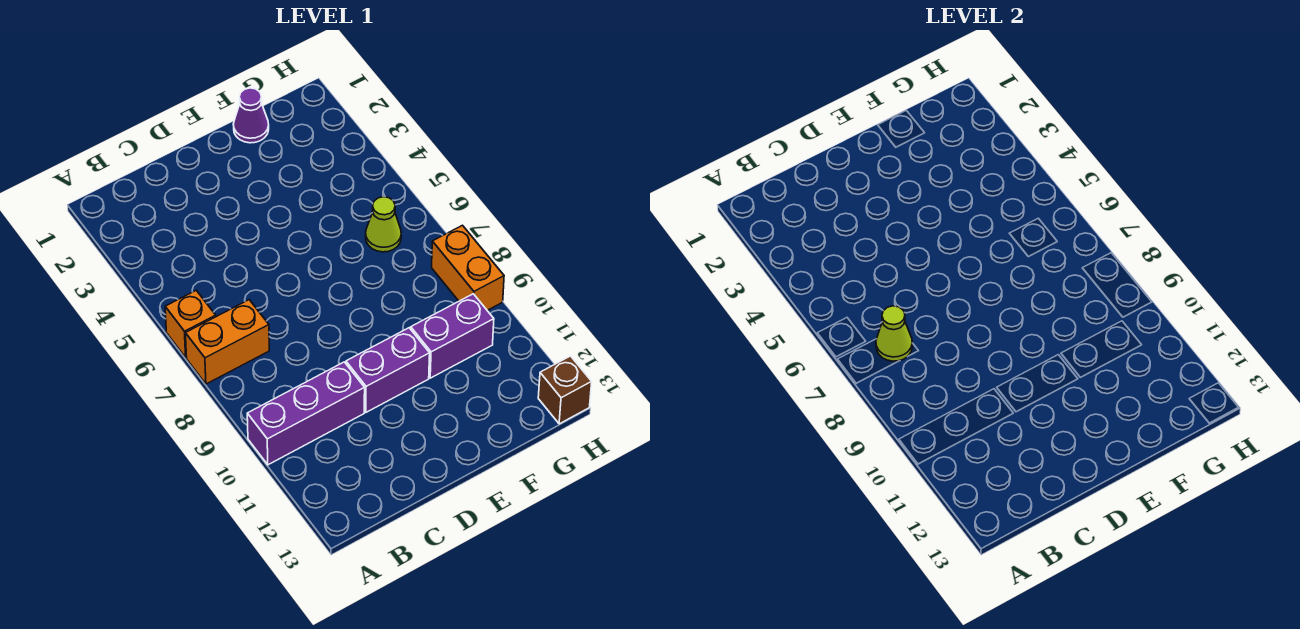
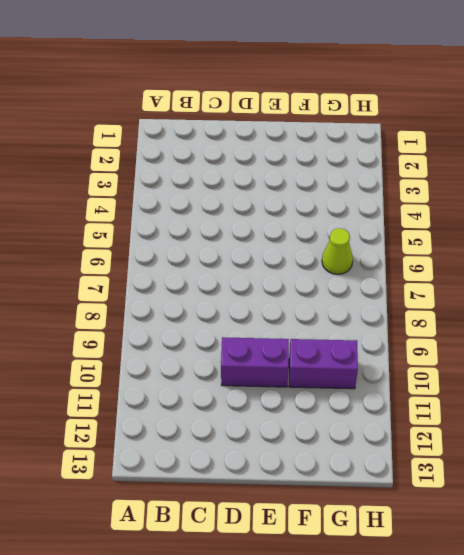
none -> orange brick A6 level 1
none -> orange brick A7:B7 level 1

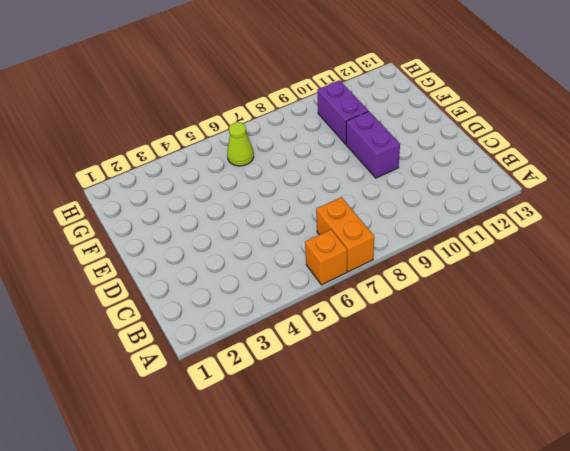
none -> purple brick A10:C10 level 1
none -> purple cone F1 level 1

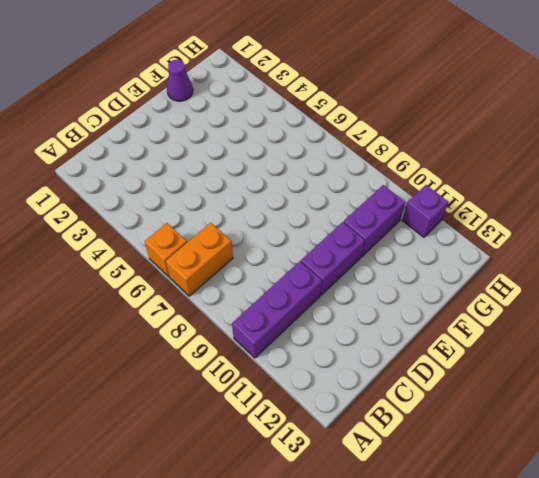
purple brick H11 level 1 -> none
none -> lime cone G6 level 1
none -> orange brick H8:H9 level 1

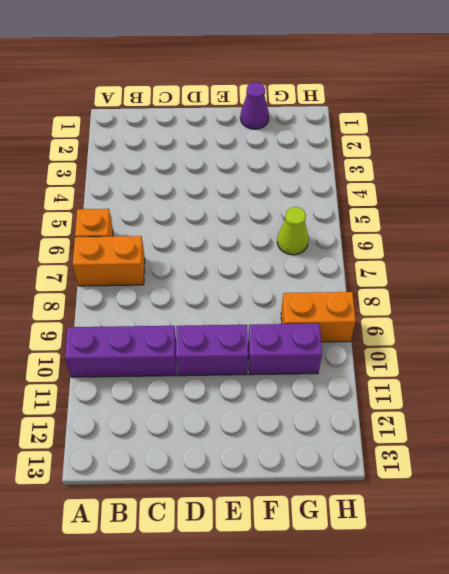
orange brick G9:H9 level 1 -> orange brick H8:H9 level 1
none -> brown brick H13 level 1
none -> lime cone B7 level 2

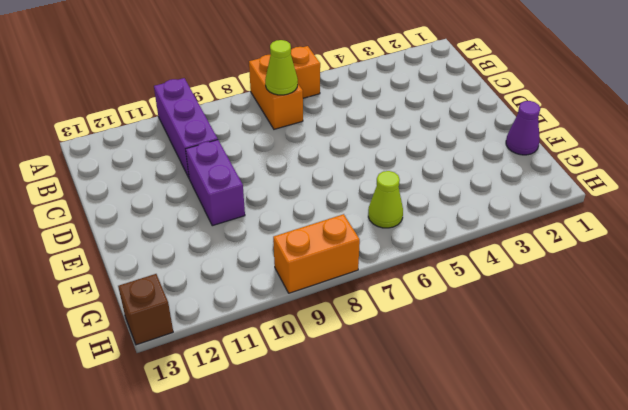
none -> purple brick F10:G10 level 1

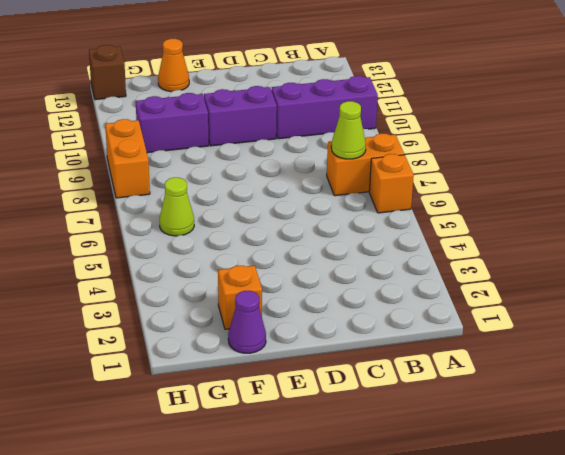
orange brick F2 level 1 -> none
orange cone F13 level 1 -> none

